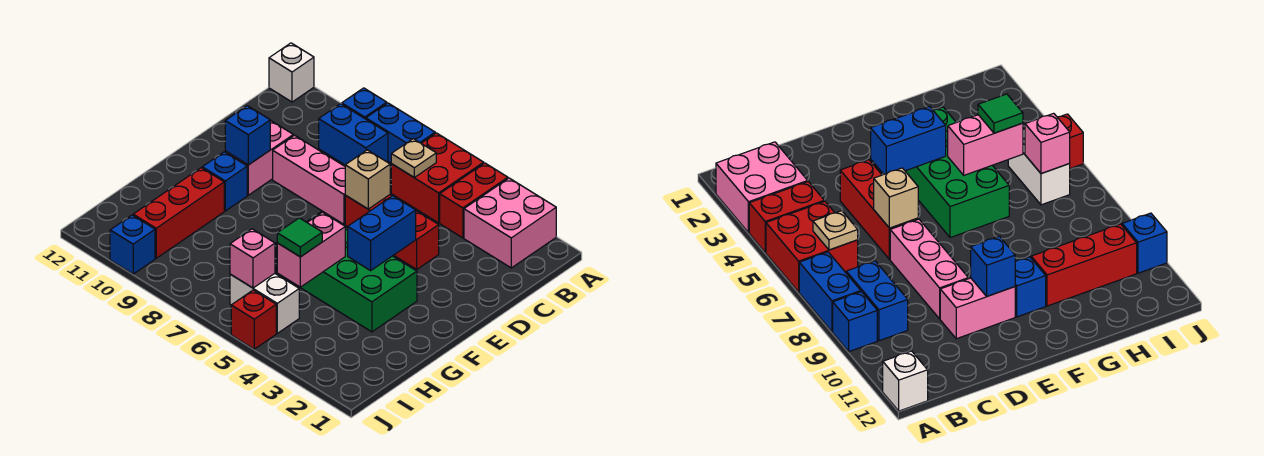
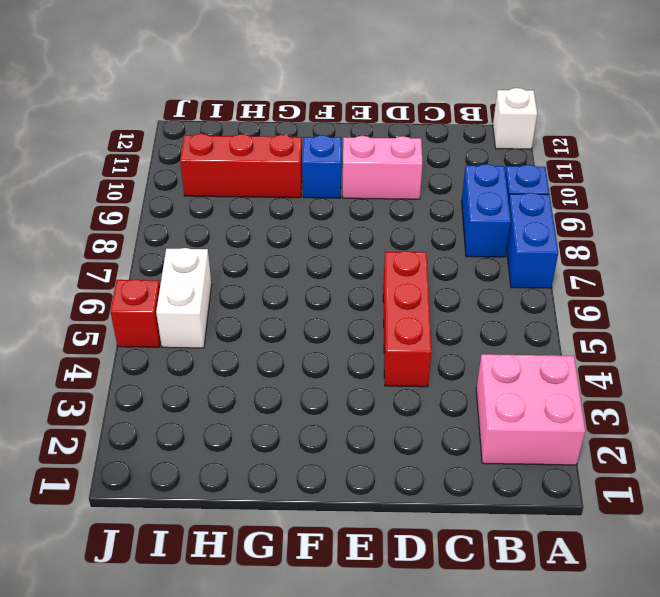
none -> red brick A4:B4 level 1
none -> red brick A5:B6 level 1
none -> pink brick D7:D9 level 1

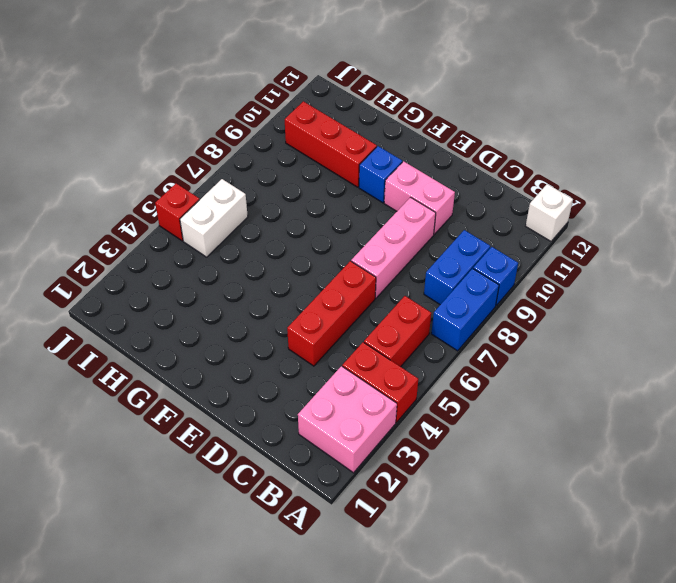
red brick B5:B6 level 1 -> red brick A5:B6 level 1
none -> green brick F3:G6 level 1
none -> blue brick J10 level 1
none -> tan plate B6 level 2

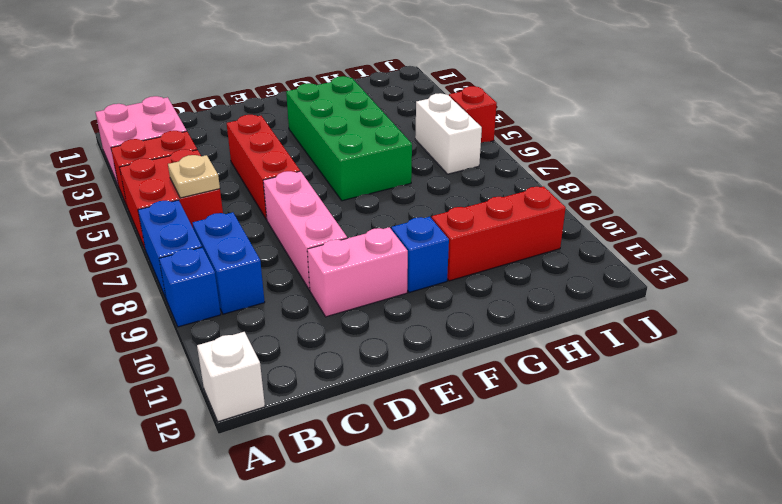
none -> blue brick J10 level 1
none -> tan brick D6 level 2
none -> blue brick E4:F4 level 2

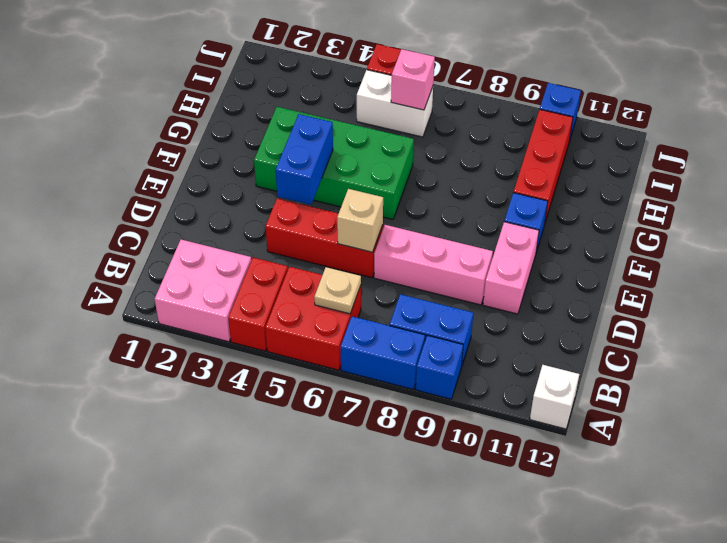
none -> blue brick E10 level 2
none -> pink brick G5:H5 level 2
none -> green tile H5 level 3

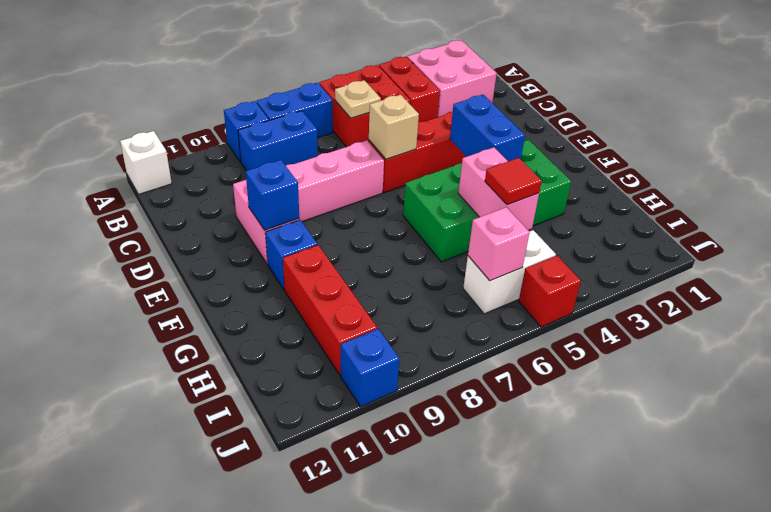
red tile H5 level 3 -> green tile H5 level 3

